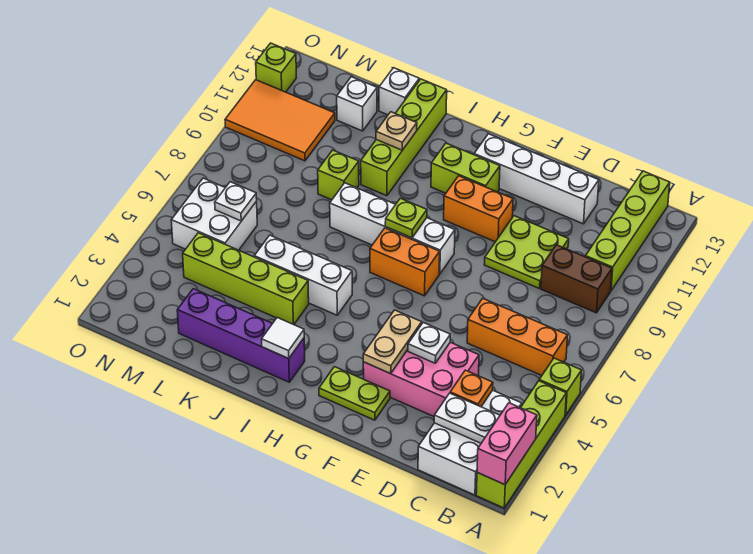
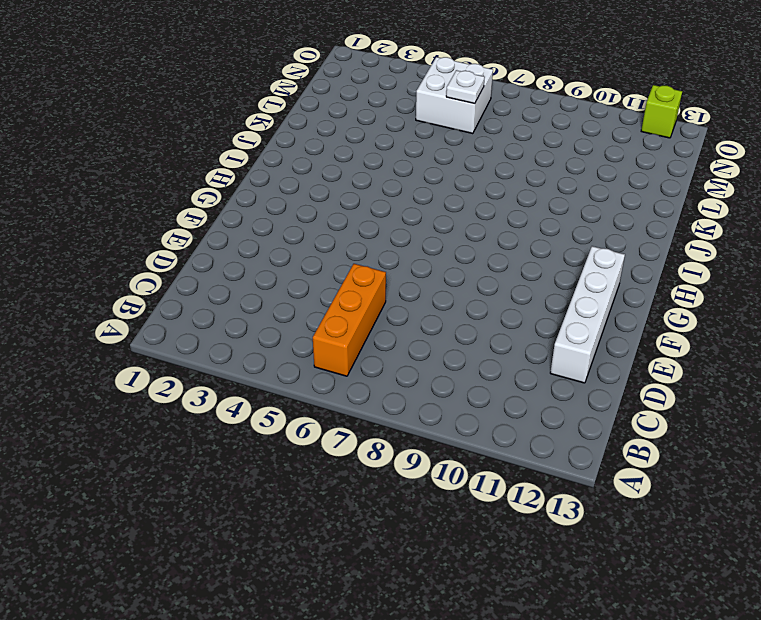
none -> lime brick A1:A4 level 1
none -> lime brick A5 level 1
none -> white brick B1:C3 level 1
none -> brown brick B9:C9 level 1

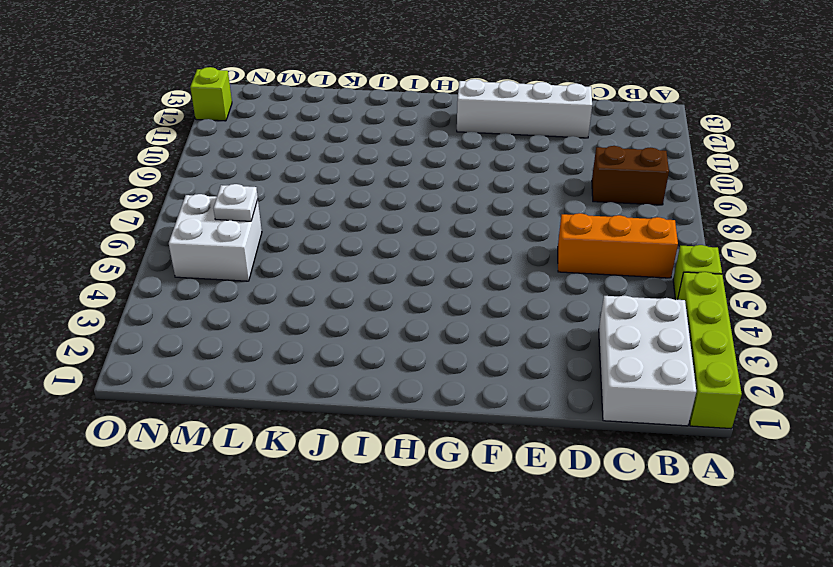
none -> lime brick B10:B13 level 1
none -> pink brick D3:F4 level 1
none -> lime plate D9:E10 level 1
none -> lime plate F2:G2 level 1

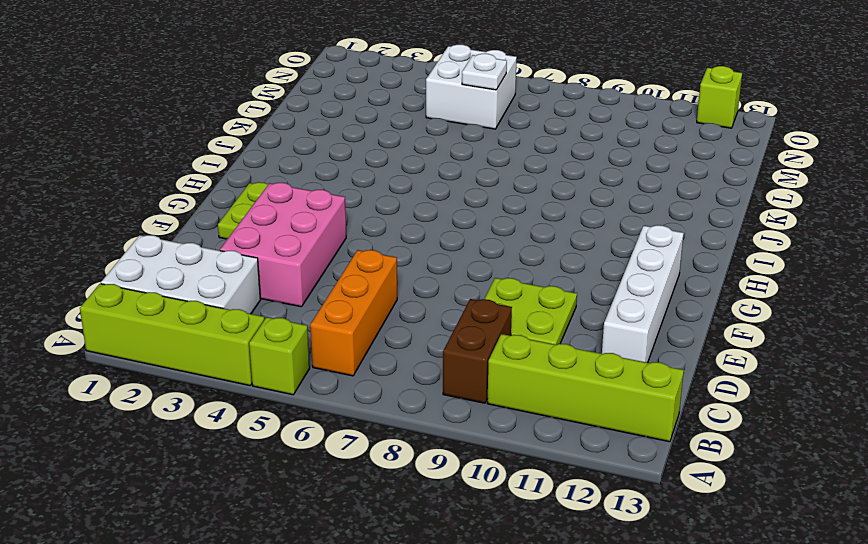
none -> orange brick F10:G10 level 1
none -> orange brick G7:H7 level 1
none -> white brick G8:J8 level 1
none -> lime brick G11:H11 level 1

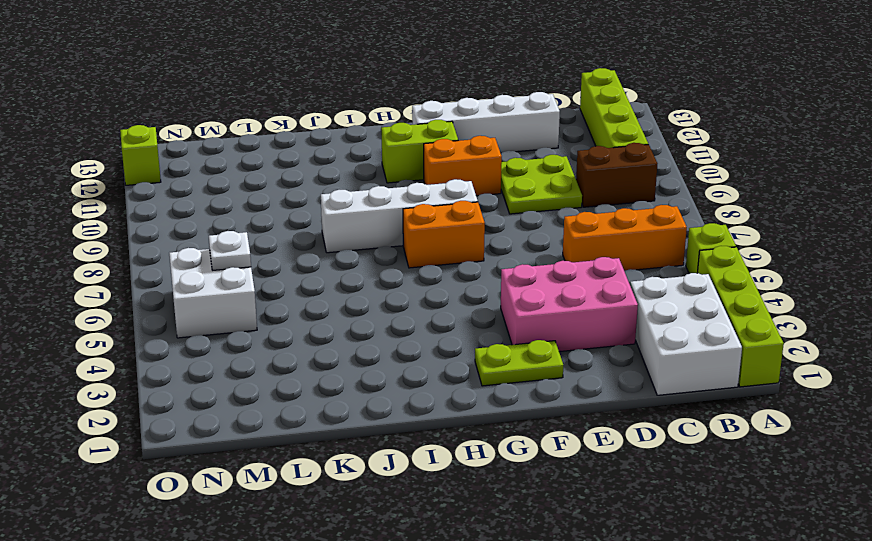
none -> purple brick I2:L2 level 1
none -> white brick I5:K5 level 1
none -> lime brick J4:M4 level 1
none -> lime brick J10:J13 level 1

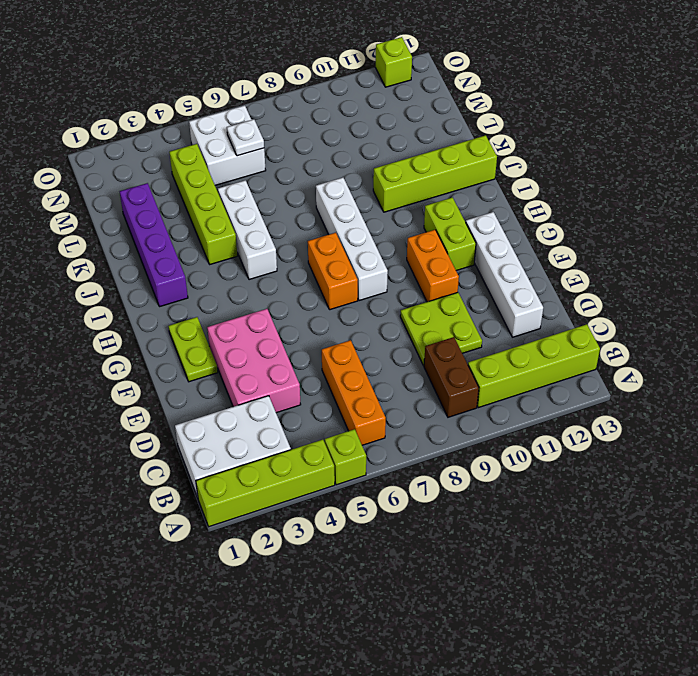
none -> lime brick K9 level 1
none -> white brick K13 level 1
none -> white brick L12 level 1
none -> orange tile M10:O11 level 1

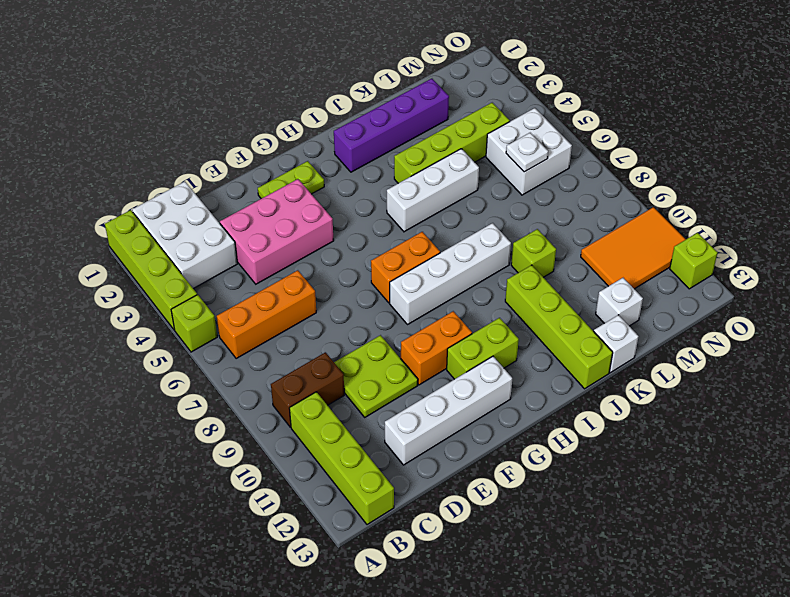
none -> pink brick A1:A2 level 2
none -> white plate B2:C2 level 2
none -> orange plate C3 level 2
none -> white plate E4 level 2

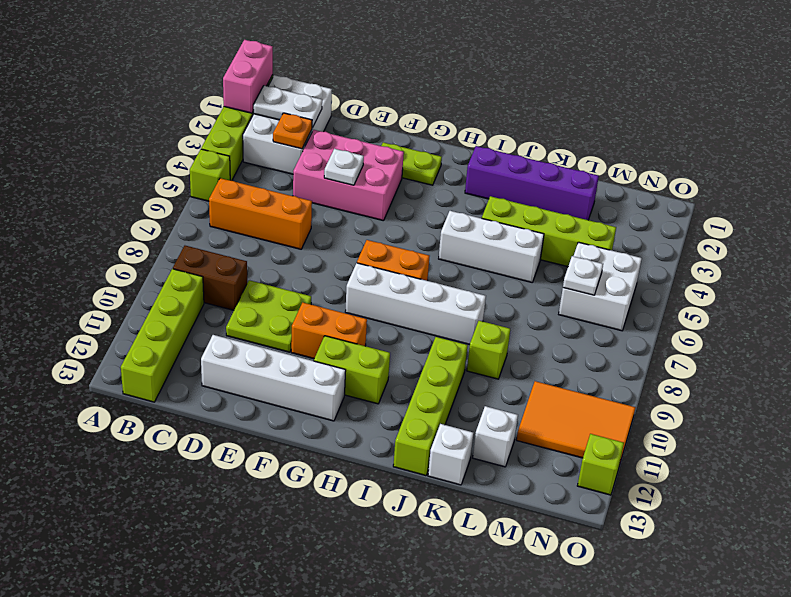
none -> tan plate F3:F4 level 2
none -> lime plate H8 level 2
none -> white tile I2 level 2
none -> tan plate J11 level 2

